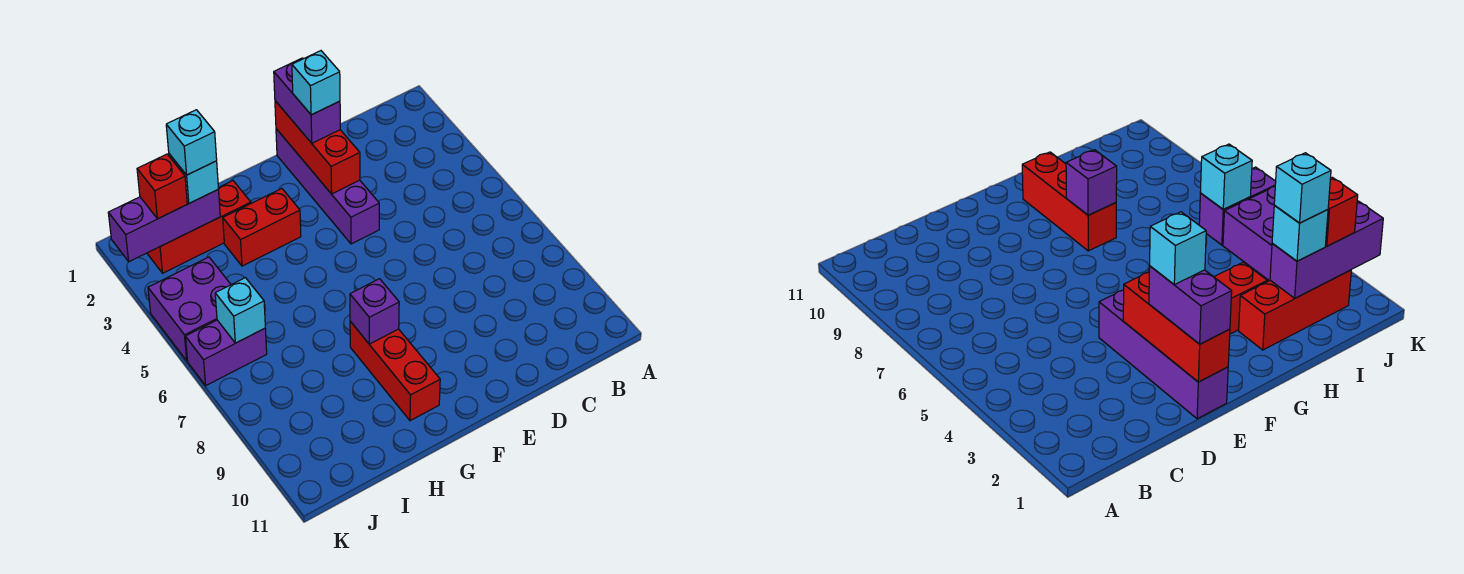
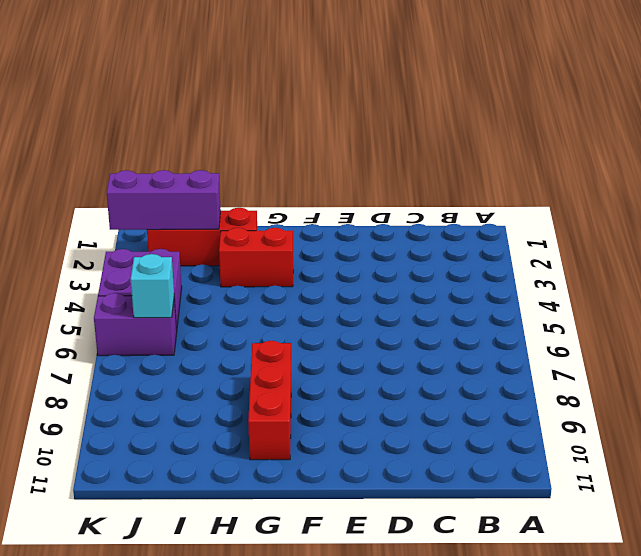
none -> purple brick E1:E4 level 1
none -> red brick E1:E3 level 2
none -> purple brick G8 level 2

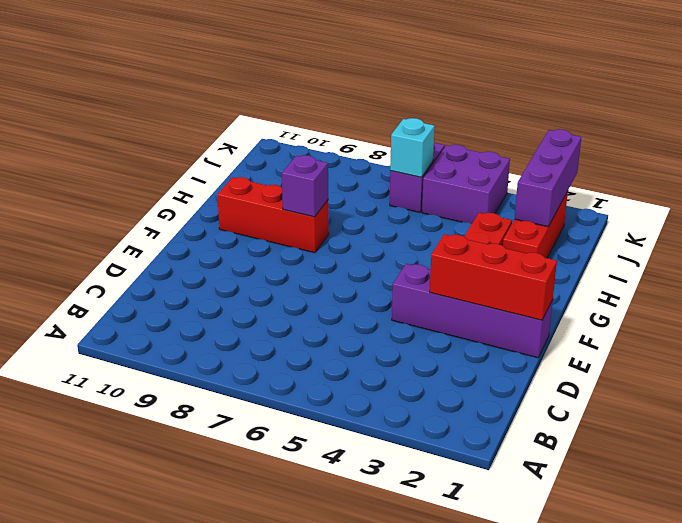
none -> purple brick E1:E2 level 3
none -> cyan brick I2 level 3
none -> red brick J2 level 3

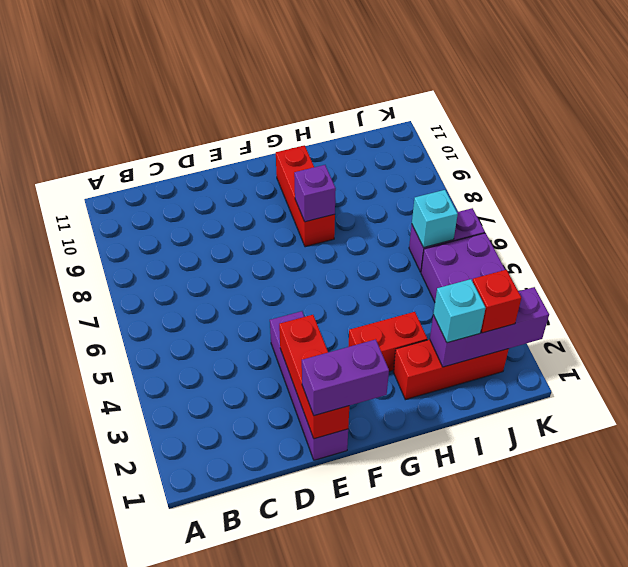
purple brick E1:F1 level 3 -> purple brick E1:E2 level 3
none -> cyan brick E2 level 4
none -> cyan brick I2 level 4

